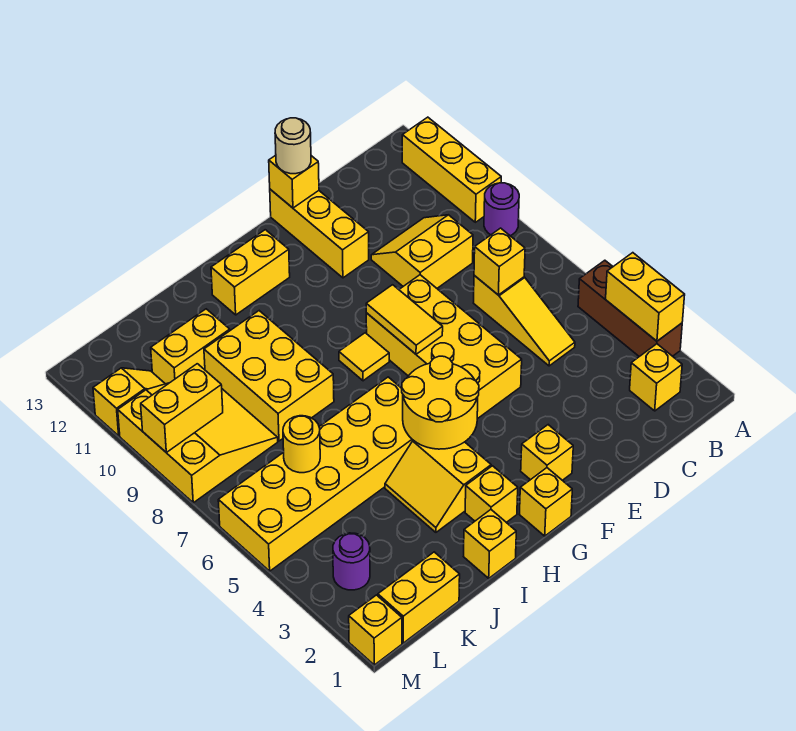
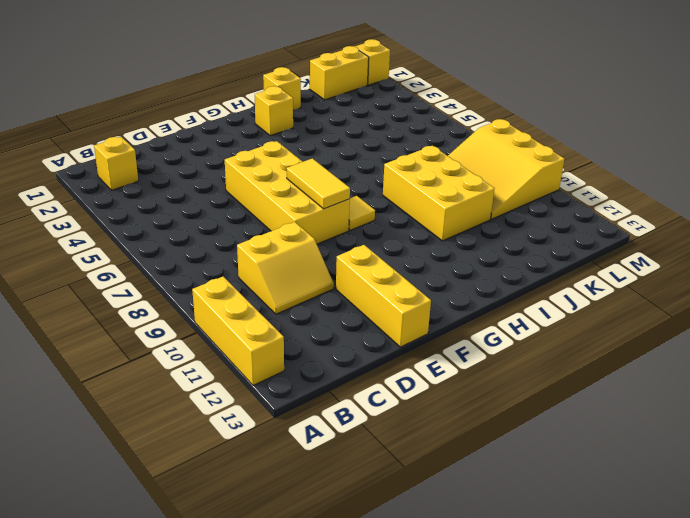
none -> brown brick A3:A5 level 1
none -> purple round brick A9 level 1
none -> yellow slope C5:C7 level 1 top 7
none -> yellow brick F2 level 1

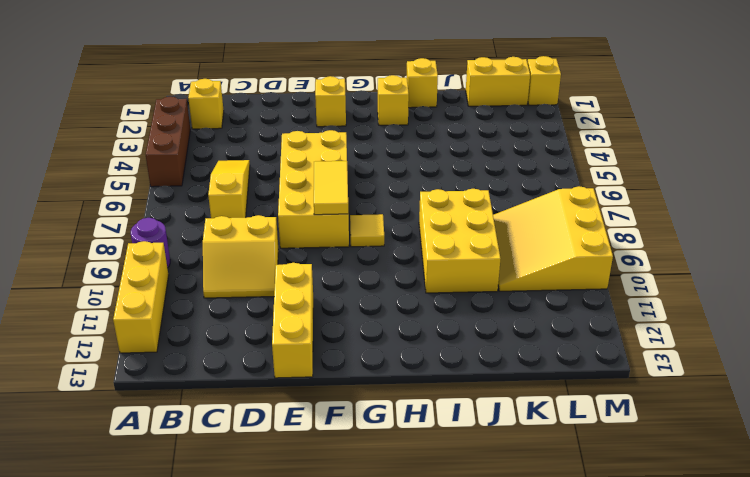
none -> yellow brick G1 level 1
none -> yellow brick G12:H12 level 1
none -> yellow slope H3:I4 level 1 top H
none -> yellow brick H5:M6 level 1

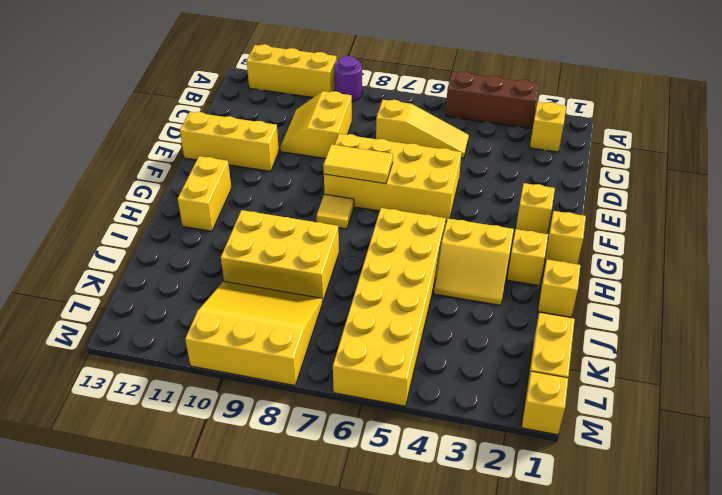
none -> yellow brick J11:K11 level 1
none -> purple round brick L3 level 1
none -> yellow slope L11:M11 level 1 top M
none -> yellow brick A3:A4 level 2

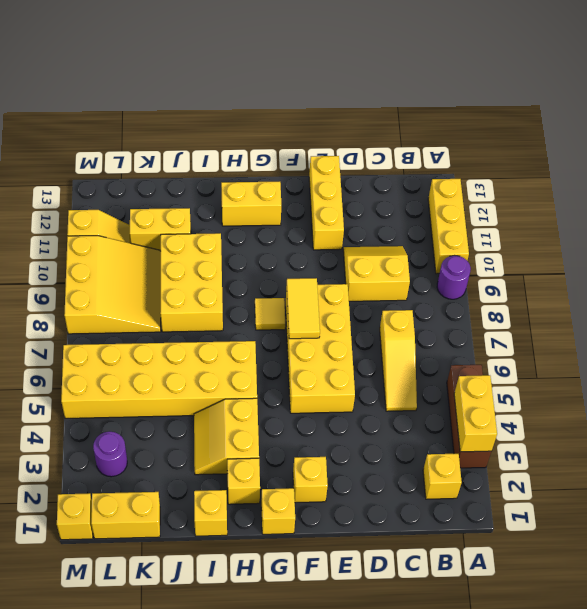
none -> yellow brick C7 level 2
none -> yellow brick E13 level 2
none -> yellow round brick G4:H5 level 2
none -> yellow round brick K6 level 2

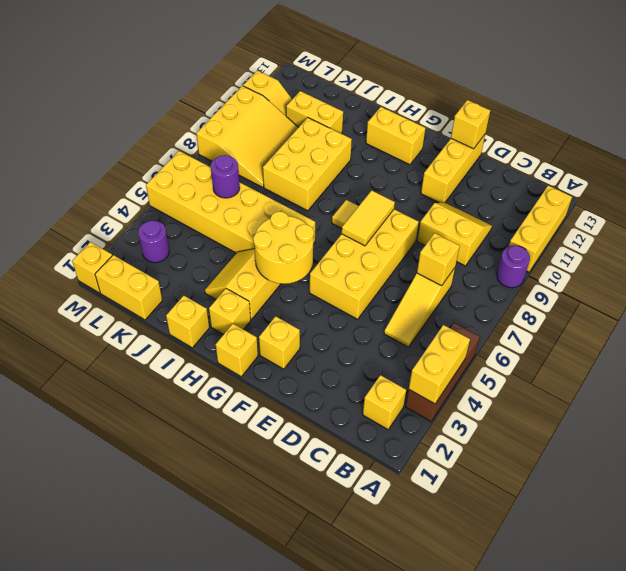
purple round brick K6 level 2 -> yellow round brick K6 level 2
none -> yellow brick L9:M9 level 2
none -> tan round brick E13 level 3

